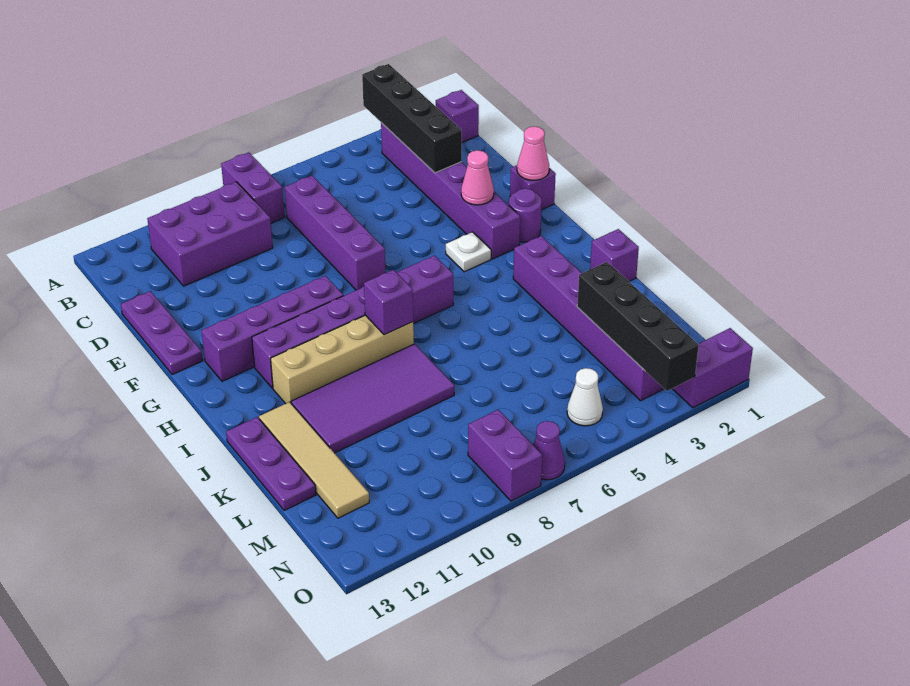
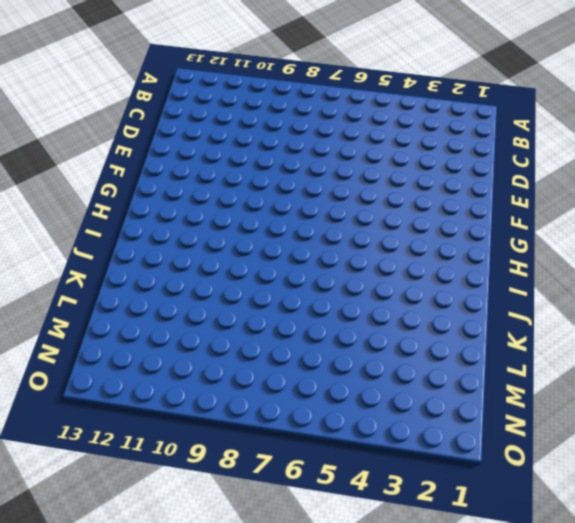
none -> purple brick A8:B8 level 1
none -> purple brick B1 level 1
none -> purple brick B3:G3 level 1

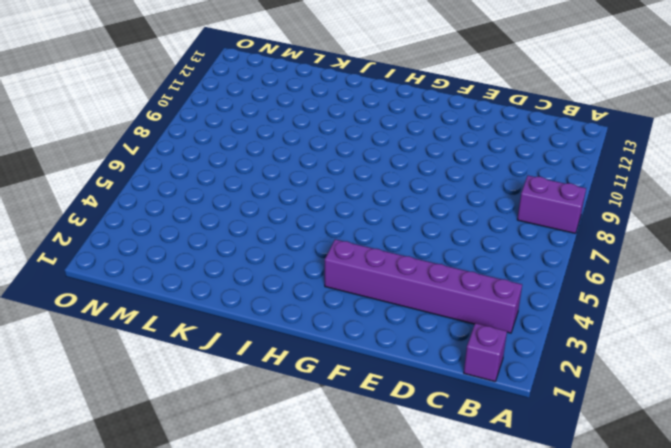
none -> purple brick B9:C11 level 1
none -> purple brick C7:F7 level 1
none -> purple plate D13:F13 level 1

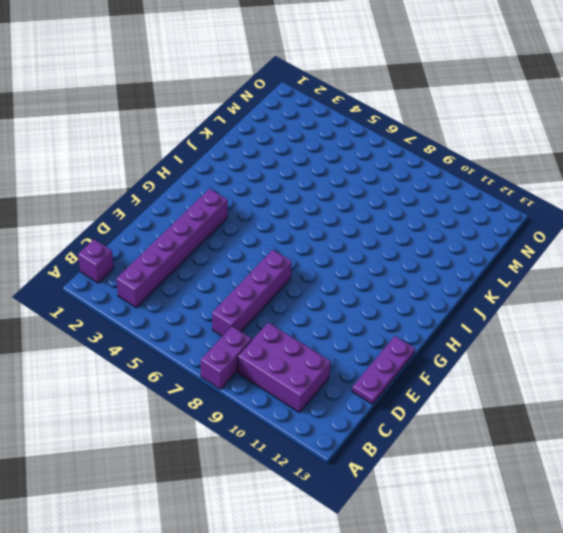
none -> purple brick F1 level 1
none -> purple round brick G2 level 1
none -> white plate G4 level 1

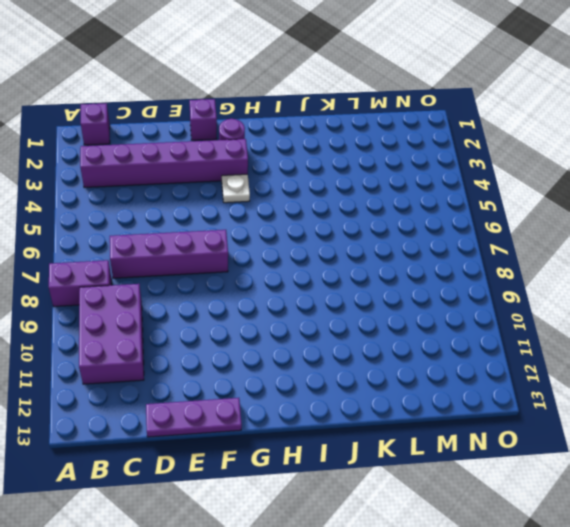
none -> purple brick G9:G12 level 1
none -> purple brick H6:H11 level 1
none -> purple brick I3:N3 level 1

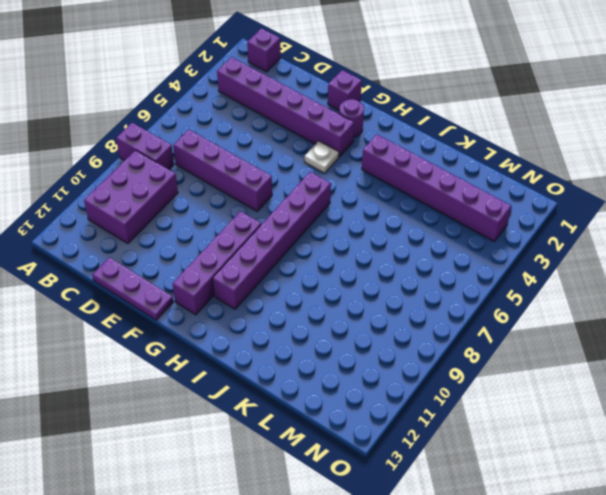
none -> tan brick I8:I11 level 1
none -> purple brick J1 level 1
none -> purple tile J8:K11 level 1

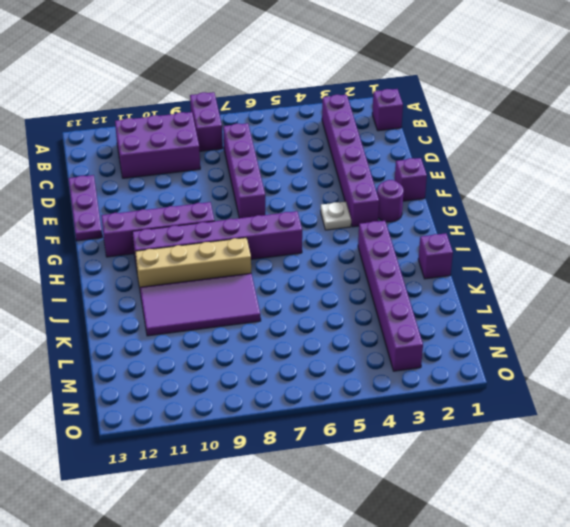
none -> tan tile J12:M12 level 1
none -> purple plate J13:L13 level 1
none -> white cone N5 level 1

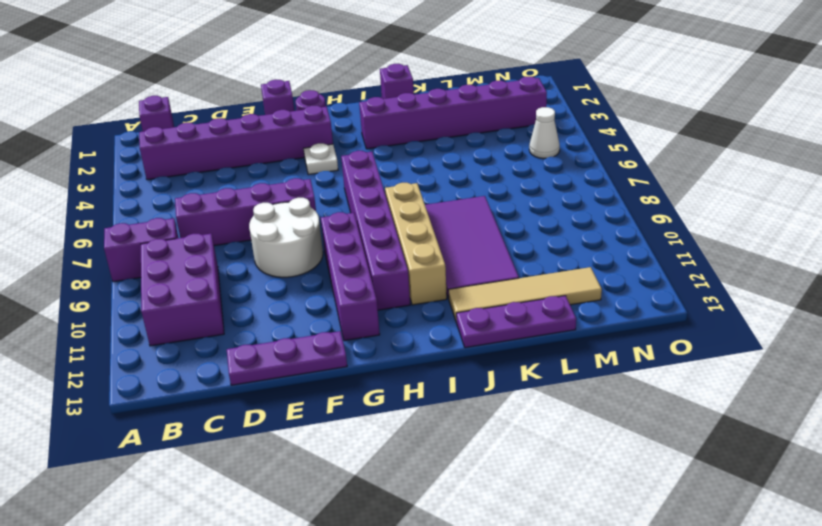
white round brick E8:F9 level 1 -> none
none -> purple brick N8:O8 level 1
none -> purple brick O1:O2 level 1
none -> purple cone O7 level 1

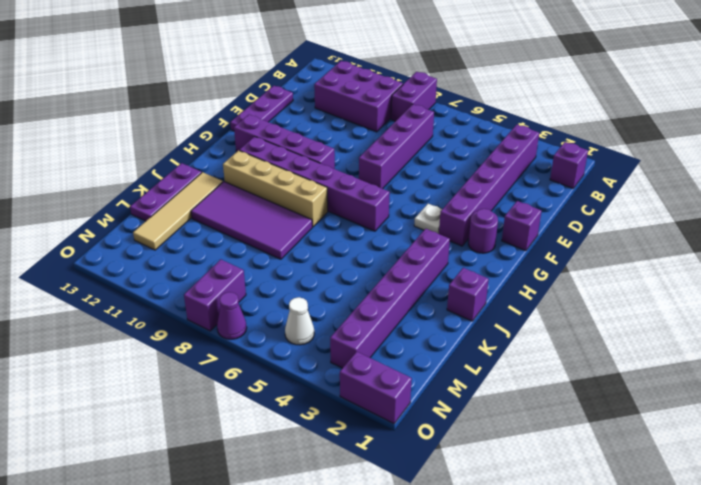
none -> black brick A3:D3 level 2
none -> pink cone F1 level 2
none -> pink cone F3 level 2

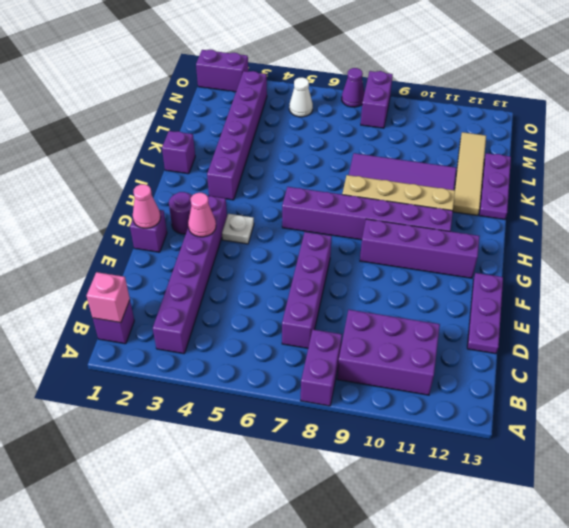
pink brick B1 level 2 -> none
none -> black brick A3:D3 level 2
none -> purple brick I8 level 2
none -> black brick L3:O3 level 2

